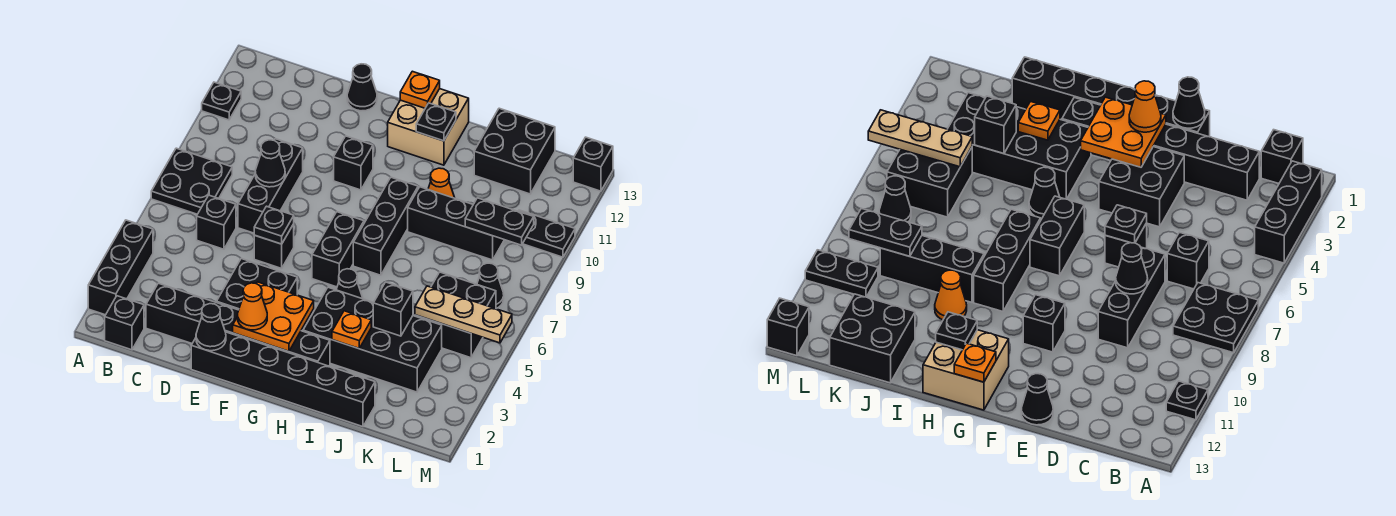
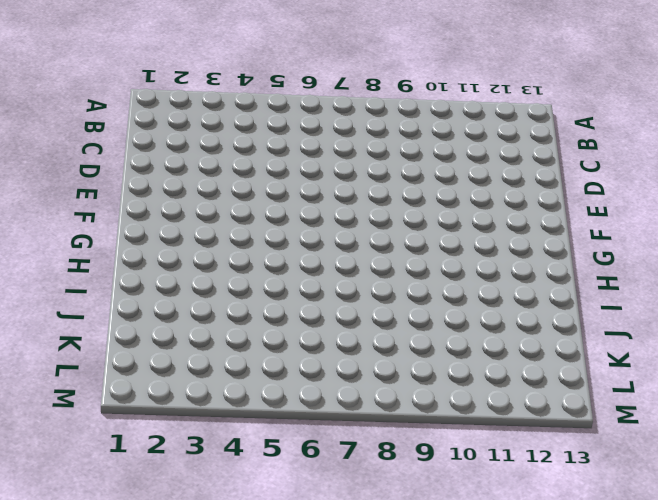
none -> black brick A2:A4 level 1
none -> black plate A7:B8 level 1
none -> black plate A11 level 1
none -> black brick B1 level 1

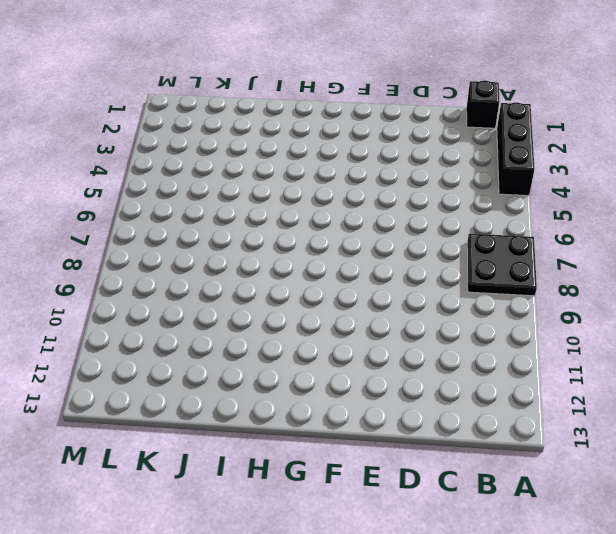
none -> black plate A11 level 1
none -> black brick C2:H2 level 1
none -> black brick C6 level 1
none -> black brick D7:D9 level 1

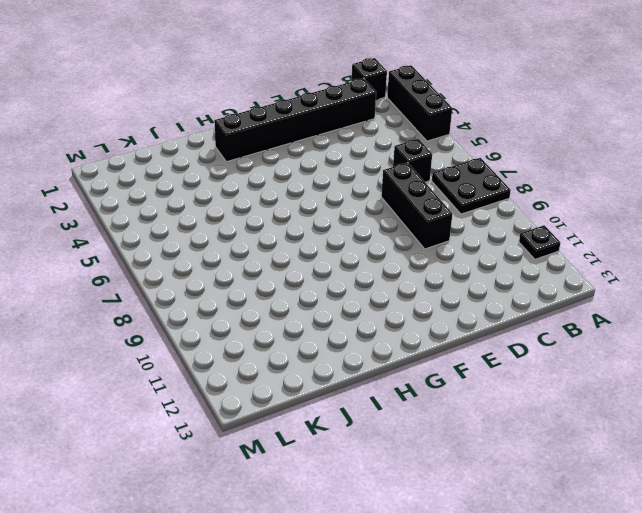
none -> black brick E1:J1 level 1
none -> black brick E3:F4 level 1
none -> black brick E6 level 1
none -> black cone E13 level 1

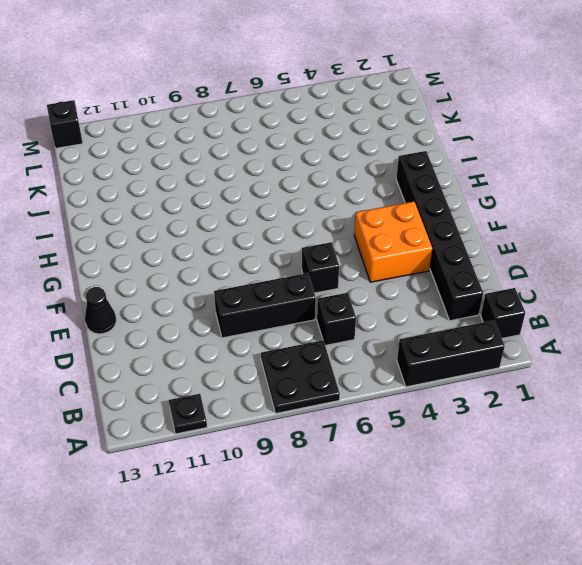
orange brick E3:F4 level 1 -> black brick E3:F4 level 1
none -> black brick E1:J1 level 1
none -> black brick F10 level 1
none -> black brick G6:G7 level 1
none -> tan brick G12:H13 level 1

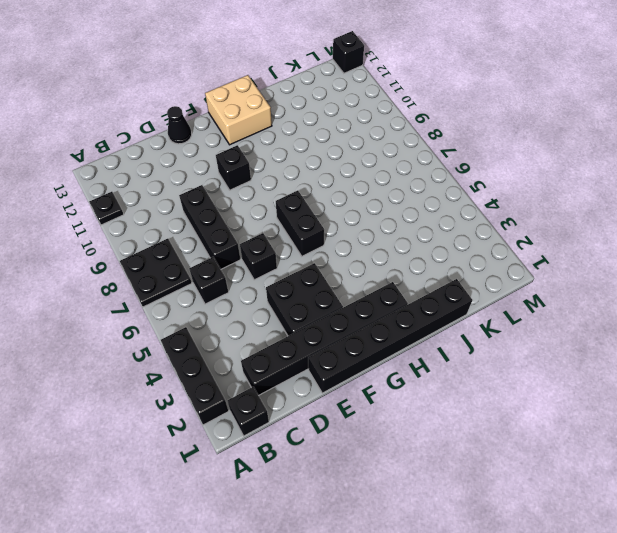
none -> black brick H3:K4 level 1
none -> black cone H5 level 1
none -> black brick H7:H9 level 1
none -> black brick I9:K9 level 1

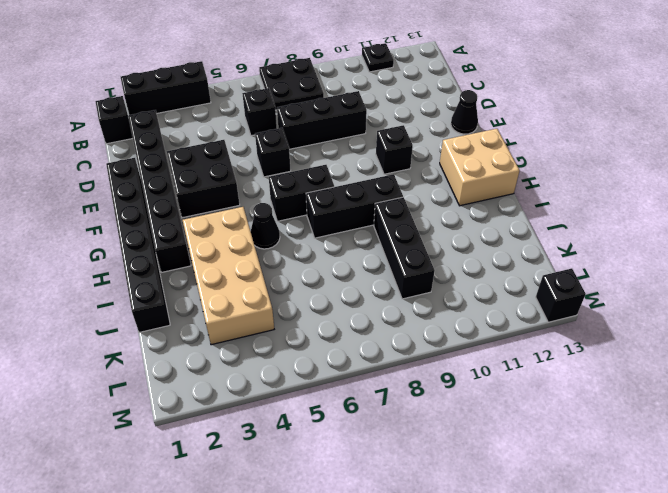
tan brick H3:K4 level 1 -> black brick H3:K4 level 1
none -> orange cone I10 level 1
none -> black brick J12:K13 level 1
none -> black brick K5:L6 level 1
none -> black cone L7 level 1

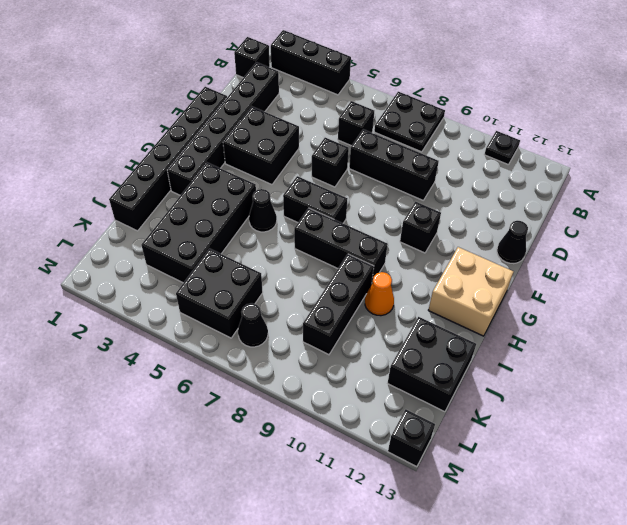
none -> black plate L10:M10 level 1
none -> black cone D8 level 2
none -> black cone E1 level 2
none -> black plate E6 level 2

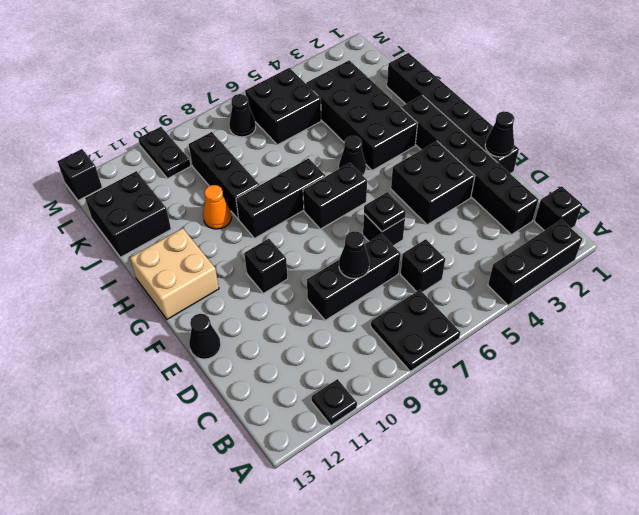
none -> orange plate F2:G3 level 2
none -> orange plate G13 level 2
none -> black plate H12 level 2
none -> orange plate I3 level 2

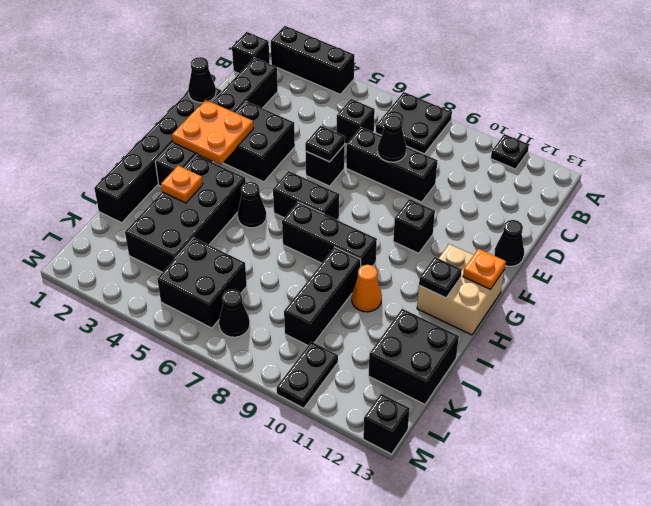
none -> black brick J4 level 2
none -> tan plate K5:M5 level 2
none -> black plate K9:L9 level 2
none -> orange cone F2 level 3

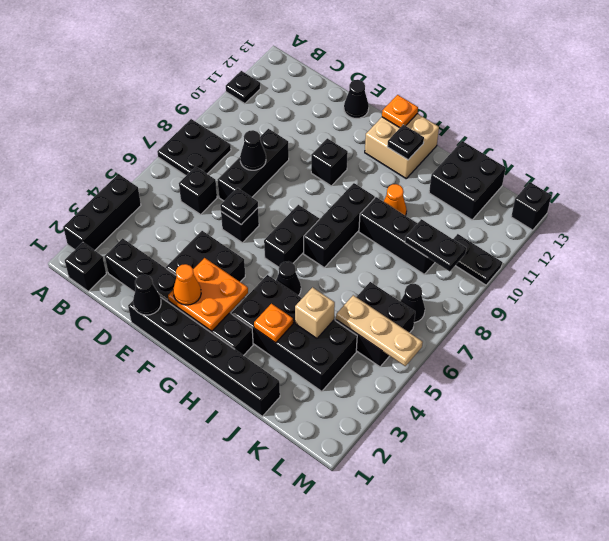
tan brick J4 level 2 -> black brick J4 level 2

